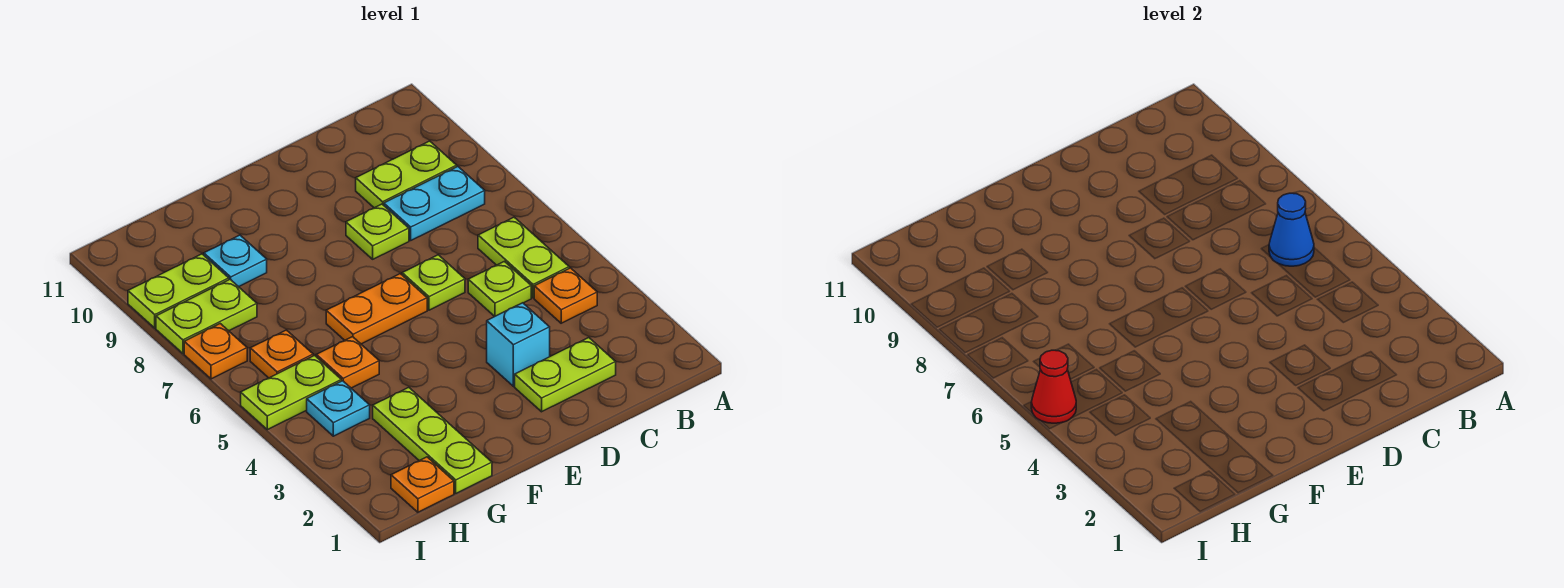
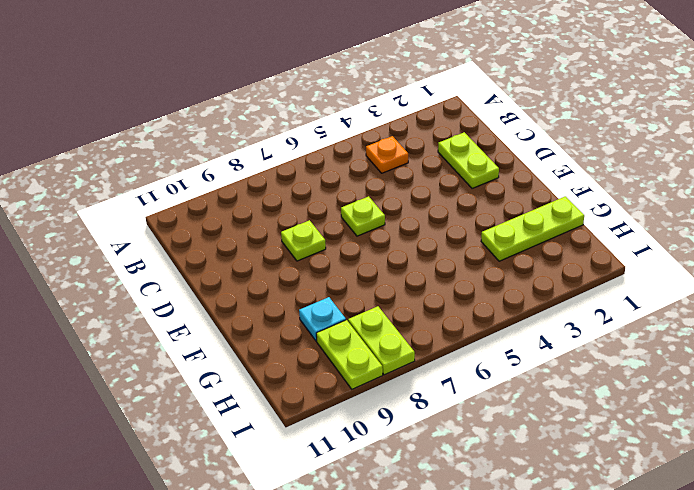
none -> lime plate B5:B6 level 1
none -> cyan plate B8:C8 level 1
none -> lime plate B9:C9 level 1

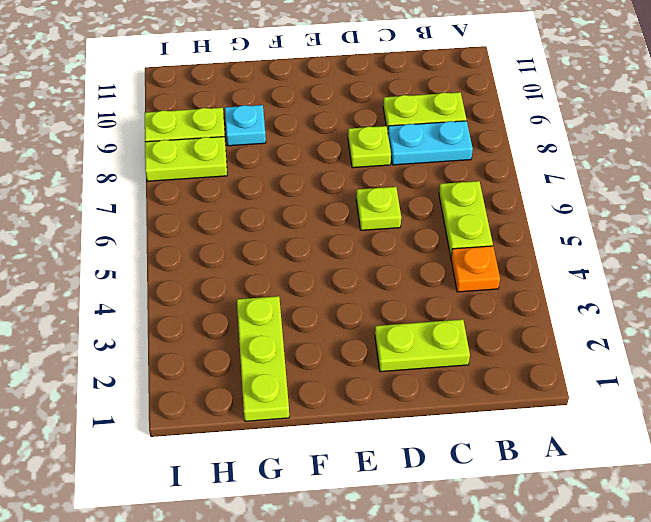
none -> lime plate C5 level 1
none -> cyan brick D3 level 1
none -> orange plate E6:F6 level 1

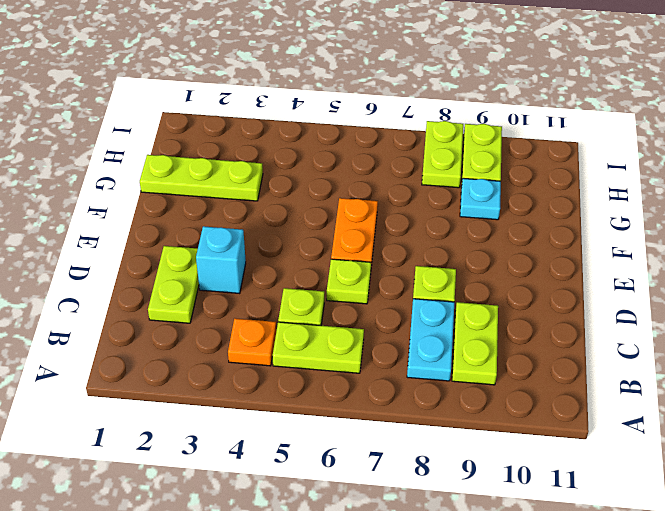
none -> orange plate G5 level 1
none -> orange plate H1 level 1
none -> cyan plate H4 level 1

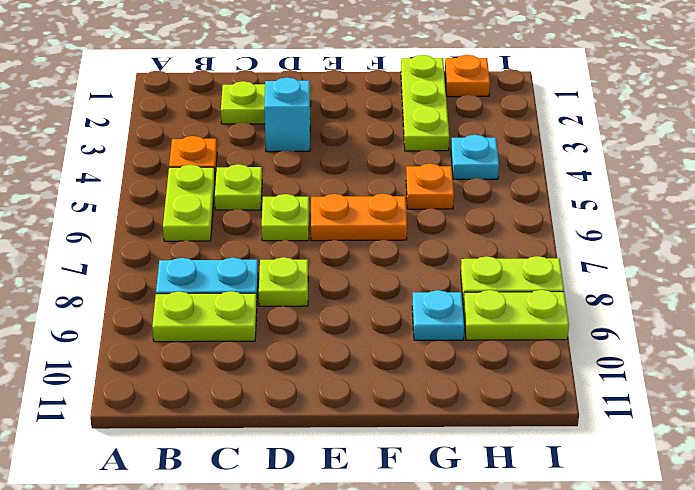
none -> lime plate H5:I5 level 1
none -> orange plate H6 level 1
none -> orange plate I7 level 1

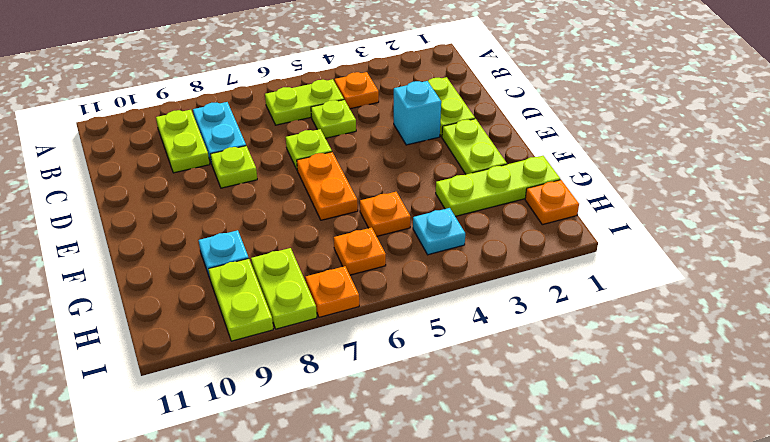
lime plate E2:F2 level 1 -> lime plate H5:I5 level 1
none -> blue cone B6 level 2
none -> red cone I5 level 2

